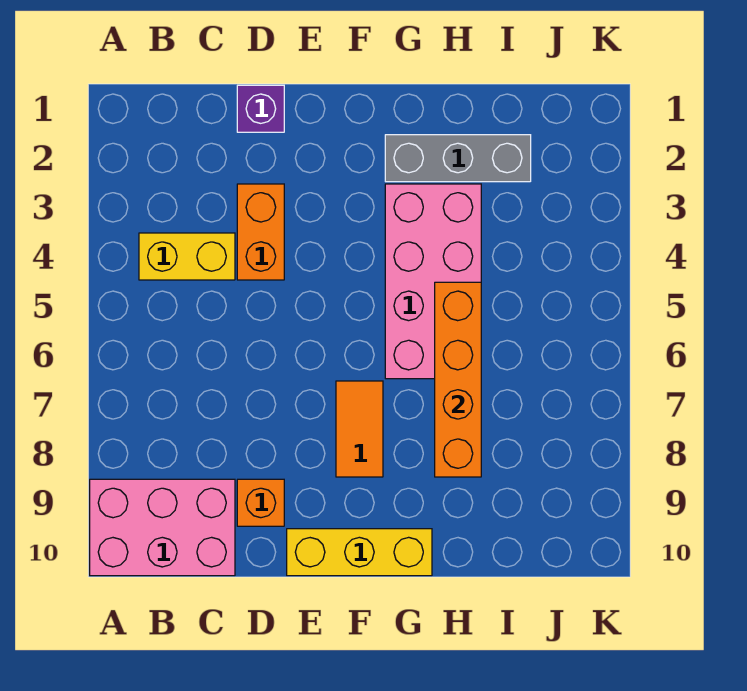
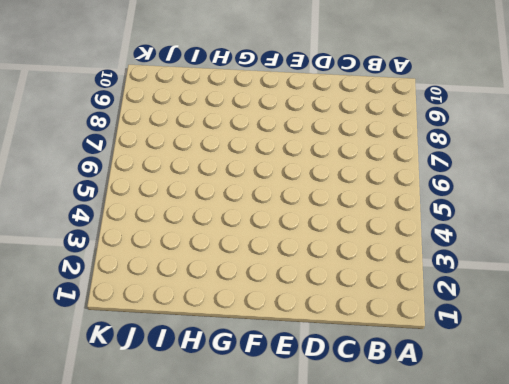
none -> pink brick A9:C10 level 1
none -> yellow brick B4:C4 level 1

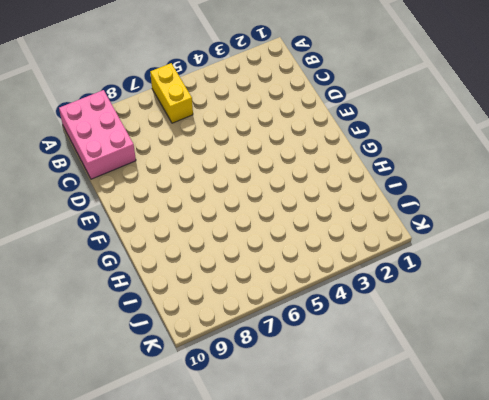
yellow brick A6:B6 level 1 -> yellow brick B4:C4 level 1
none -> purple brick D1 level 1
none -> orange brick D3:D4 level 1

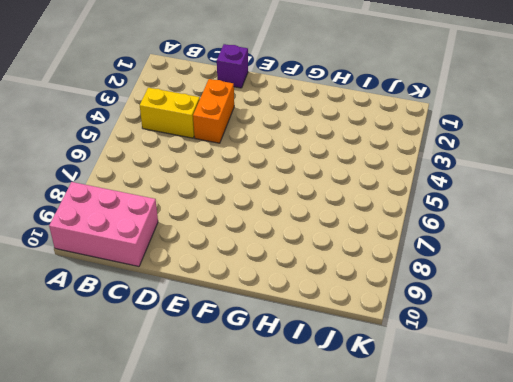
none -> orange brick D9 level 1
none -> yellow brick E10:G10 level 1

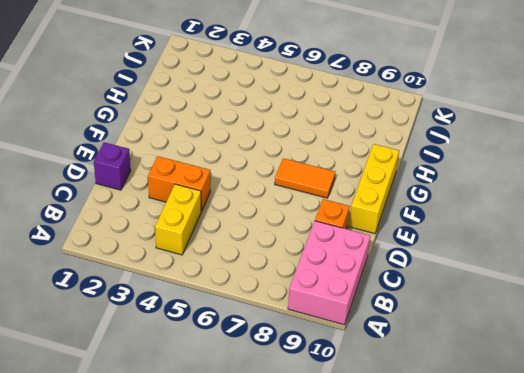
none -> grey brick G2:I2 level 1
none -> pink brick G3:H6 level 1

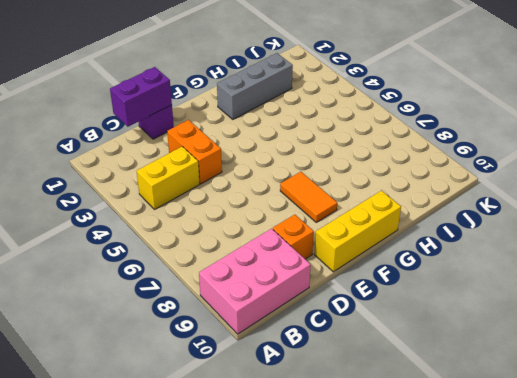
purple brick C1:D1 level 2 -> none
none -> pink brick G3:H6 level 1
none -> orange brick H5:H8 level 2

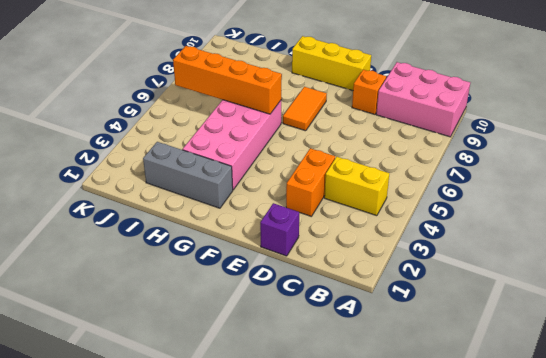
orange brick G6:J6 level 2 -> orange brick H5:H8 level 2

